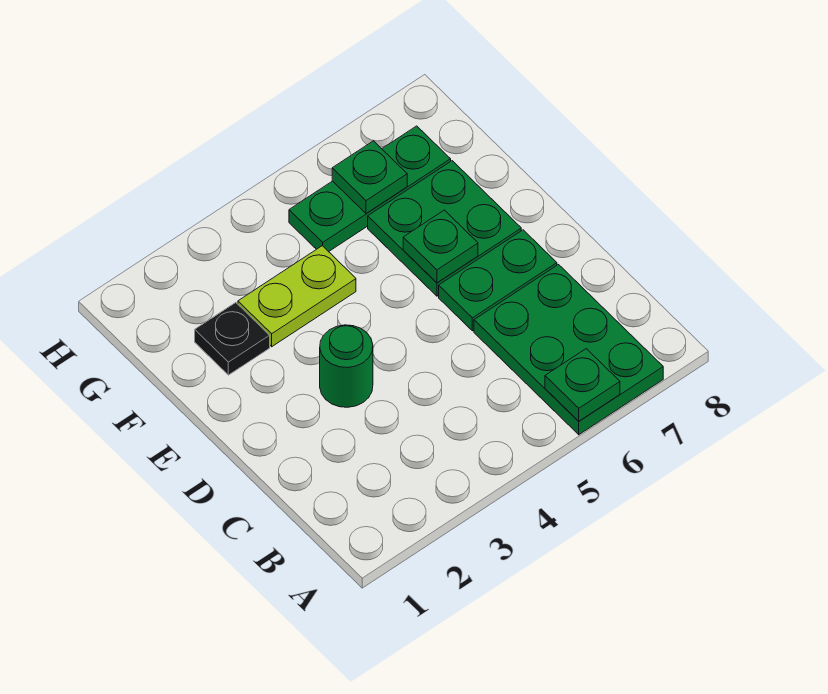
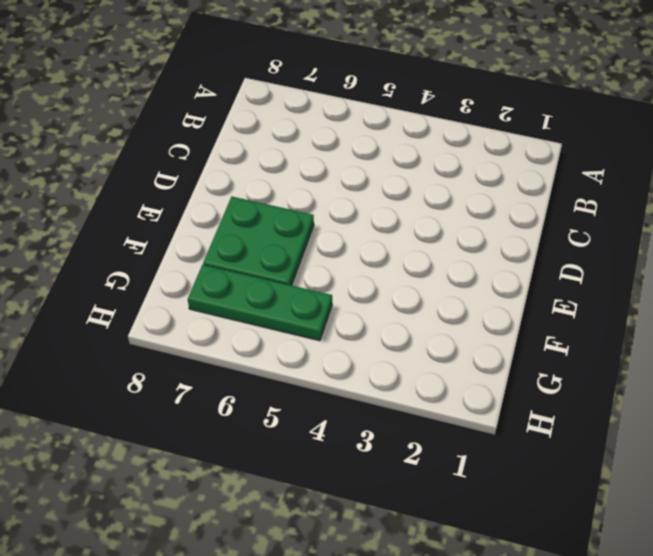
none -> green plate A6:C7 level 1
none -> green round brick D3 level 1

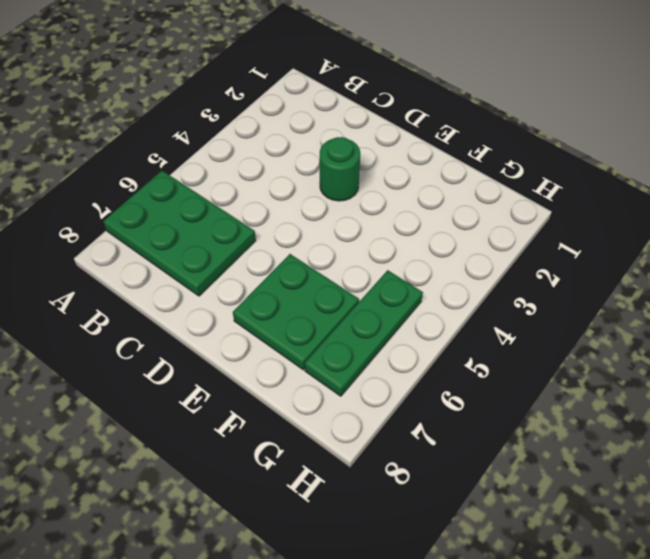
none -> green plate D6:D7 level 1
none -> black plate F2 level 1

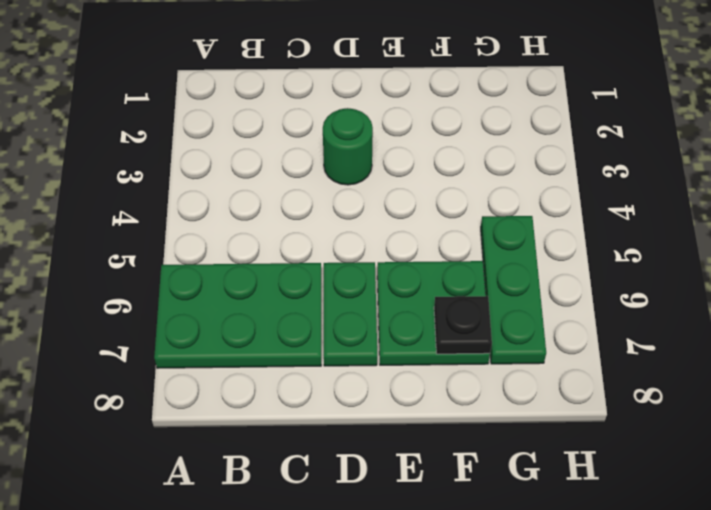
black plate F7 level 2 -> black plate F2 level 1
none -> lime plate F3:F4 level 1
none -> green plate A6 level 2

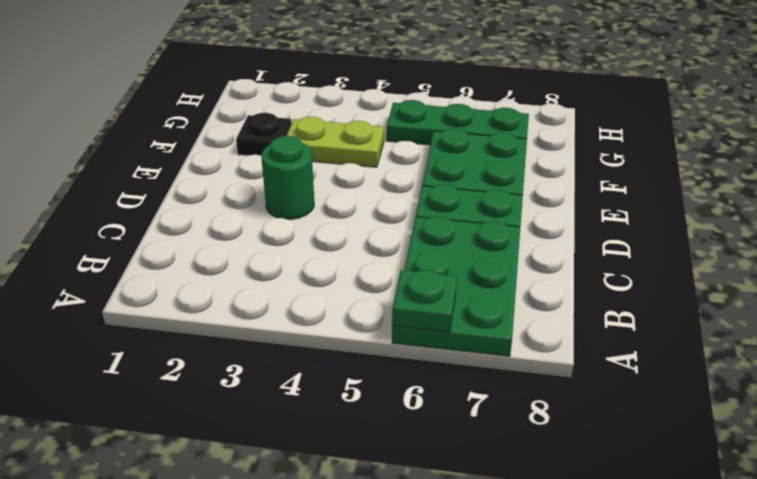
none -> green plate E6 level 2
none -> green plate G6 level 2

